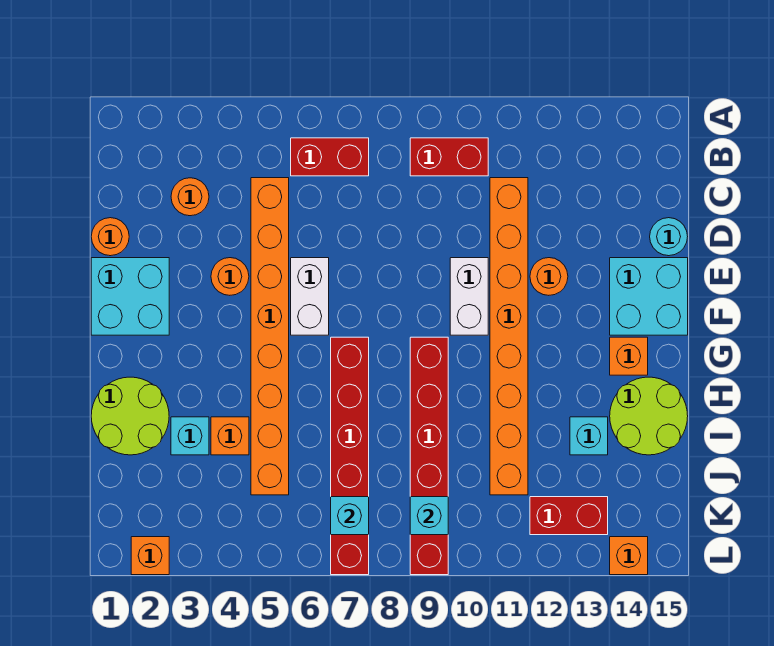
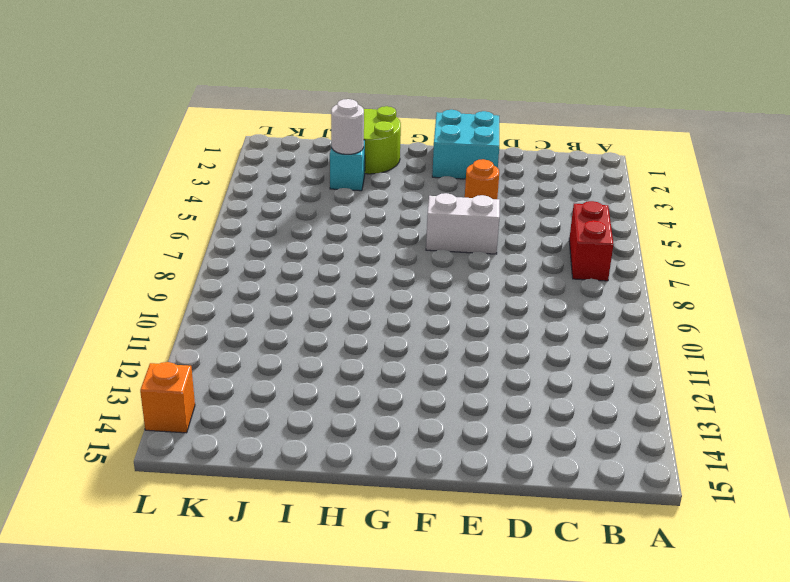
white round brick I3 level 2 -> none
none -> red brick B9:B10 level 1
none -> orange round brick C3 level 1
none -> orange brick C5:J5 level 1

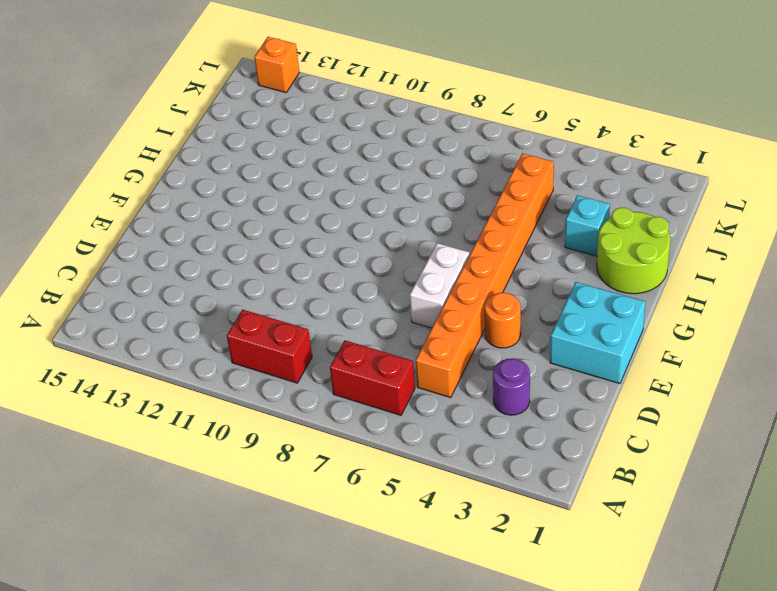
purple round brick C3 level 1 -> orange round brick C3 level 1
none -> orange brick C11:J11 level 1
none -> orange round brick D1 level 1
none -> cyan round brick D15 level 1

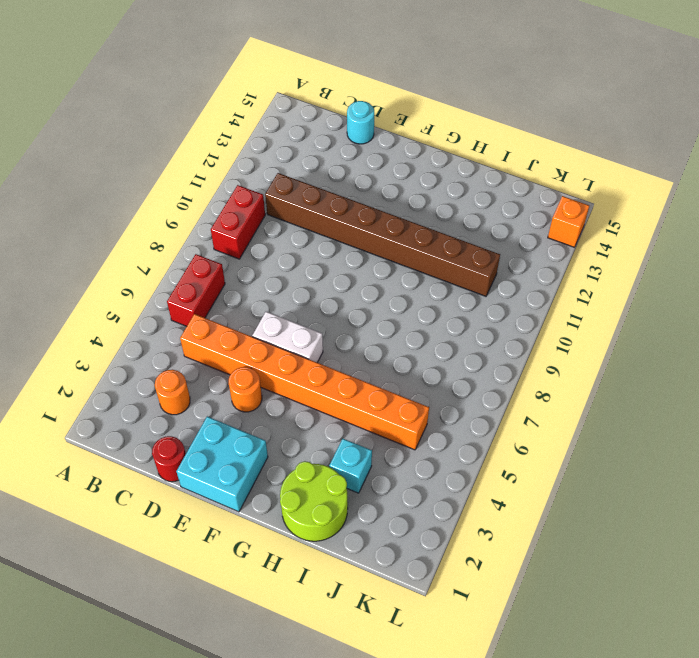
brown brick C11:J11 level 1 -> orange brick C11:J11 level 1
red round brick D1 level 1 -> orange round brick D1 level 1
none -> white brick E10:F10 level 1
none -> orange round brick E12 level 1
none -> cyan brick E14:F15 level 1

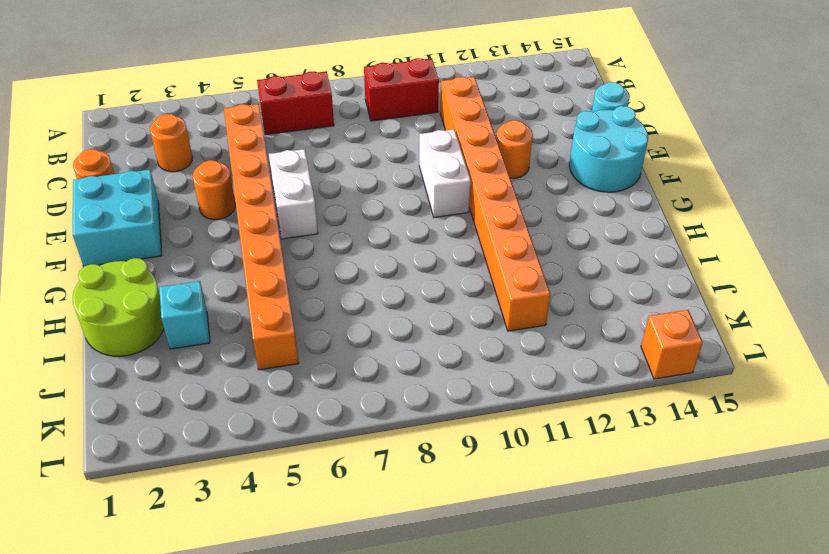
cyan round brick E14:F15 level 1 -> cyan brick E14:F15 level 1
none -> red brick G7:L7 level 1
none -> red brick G9:L9 level 1
none -> orange brick G14 level 1

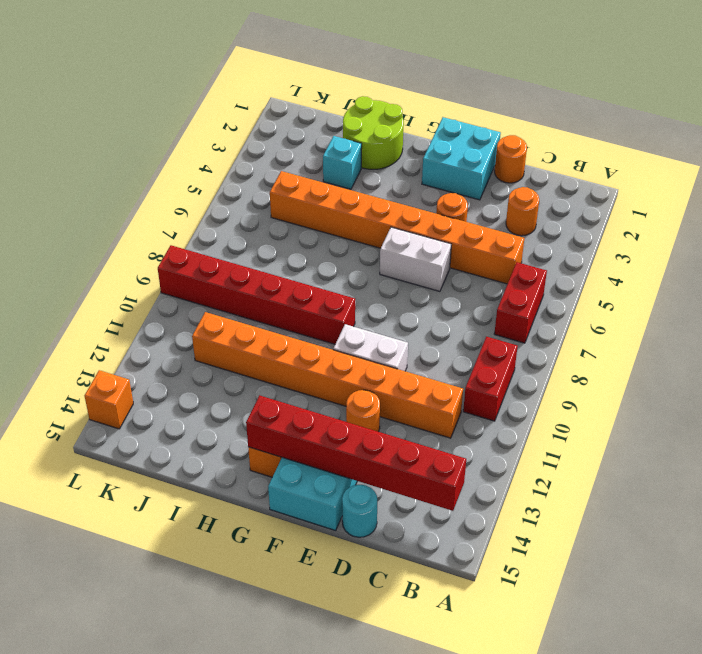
red brick B14:G14 level 2 -> red brick G7:L7 level 1
none -> lime round brick H14:I15 level 1
none -> orange brick I4 level 1
none -> cyan brick I13 level 1

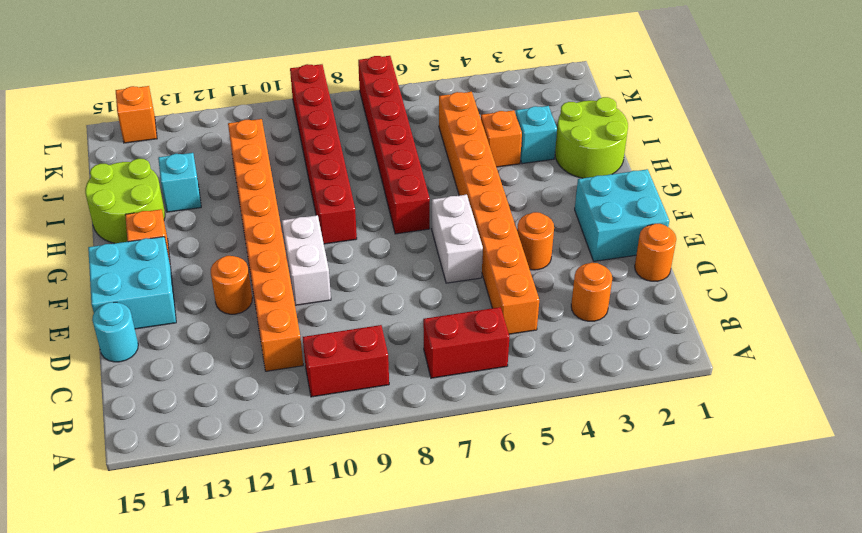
none -> red brick K12:K13 level 1
none -> orange brick L2 level 1
none -> cyan brick K7 level 2

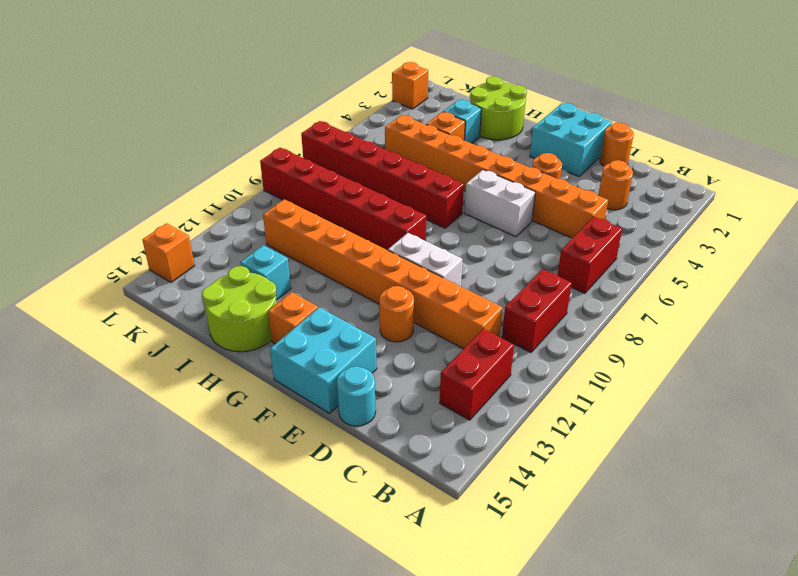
red brick B12:B13 level 1 -> red brick K12:K13 level 1
none -> cyan brick K7 level 2
none -> cyan brick K9 level 2

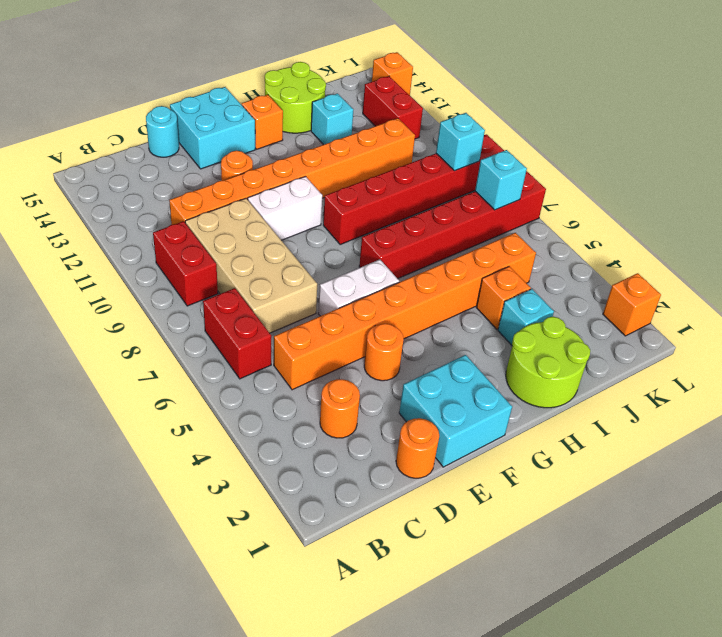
tan brick C7:D10 level 1 -> none

